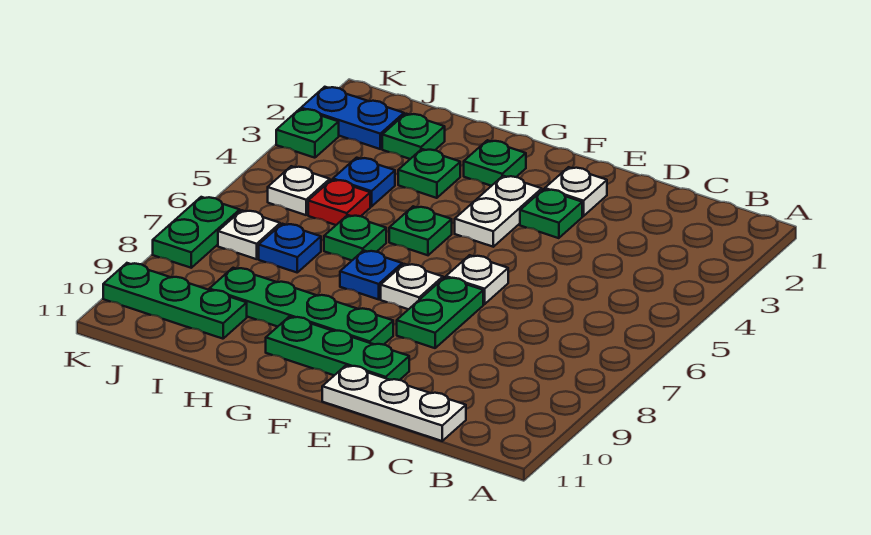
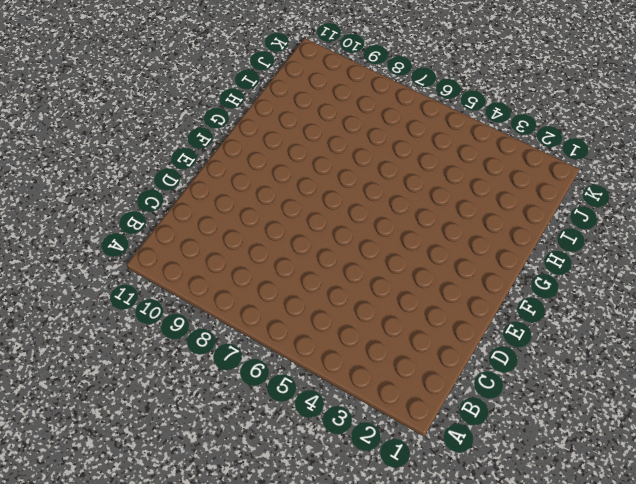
none -> white plate C11:E11 level 1
none -> white plate E2 level 1
none -> green plate E3 level 1

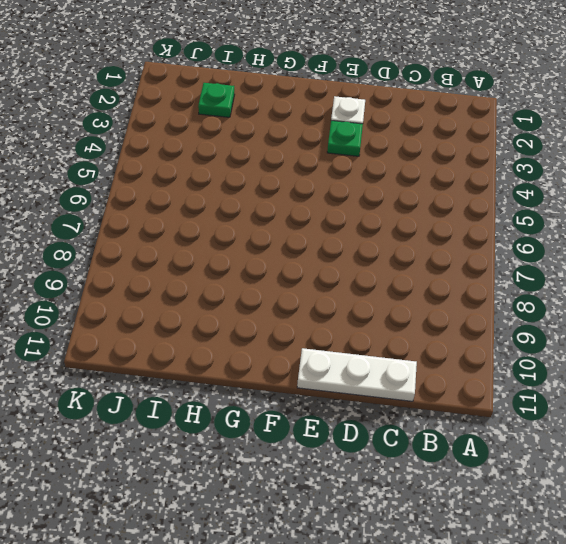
none -> white plate E6 level 1
none -> green plate E7:E8 level 1
none -> green plate E10:G10 level 1

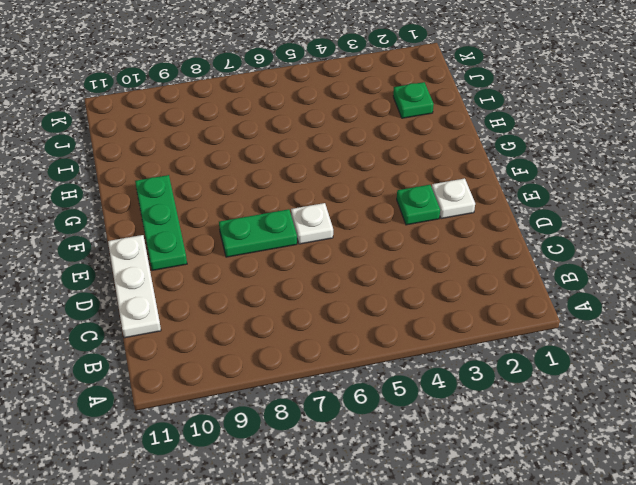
none -> white plate F3:F4 level 1
none -> white plate F7 level 1
none -> green plate F9:I9 level 1

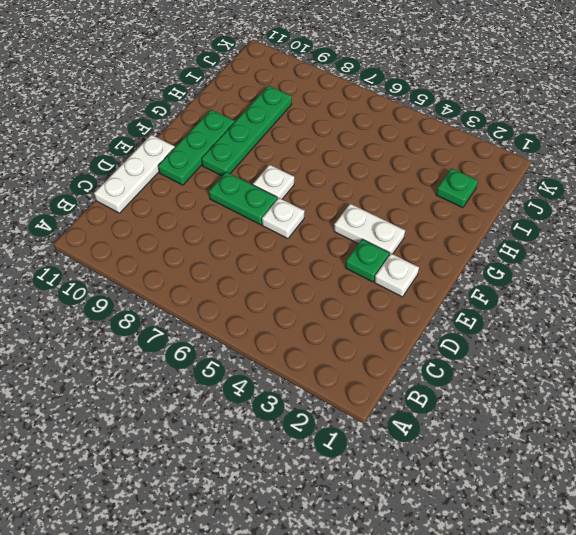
none -> green plate G2 level 1
none -> green plate G5 level 1
none -> blue plate G7 level 1

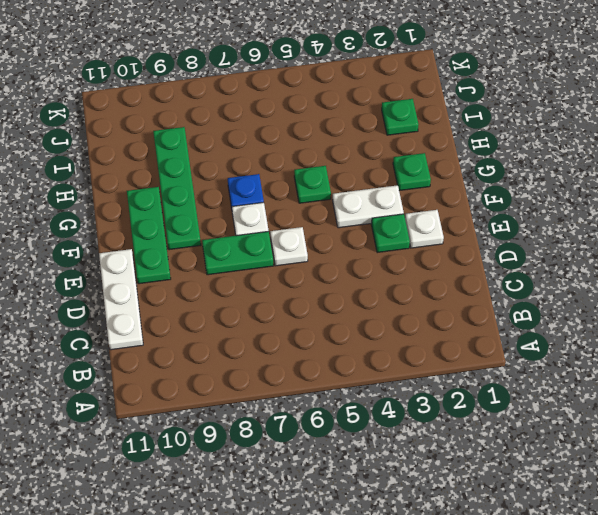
none -> green plate H3 level 1
none -> green plate H6 level 1
none -> blue plate I4 level 1

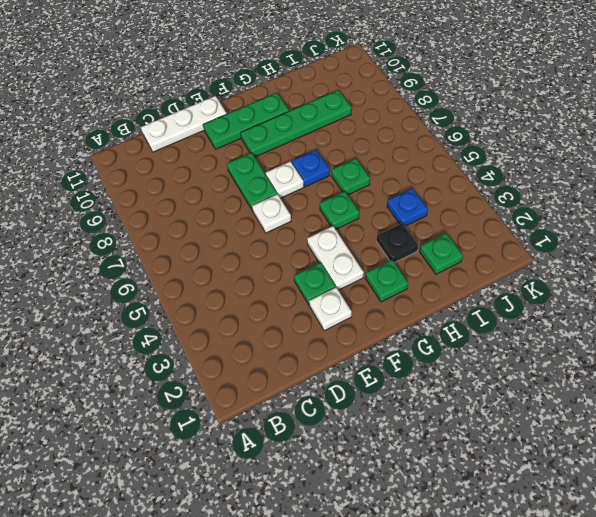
black plate H3 level 1 -> green plate H3 level 1
none -> red plate I5 level 1
none -> blue plate I7 level 1
none -> green plate I10:K10 level 1

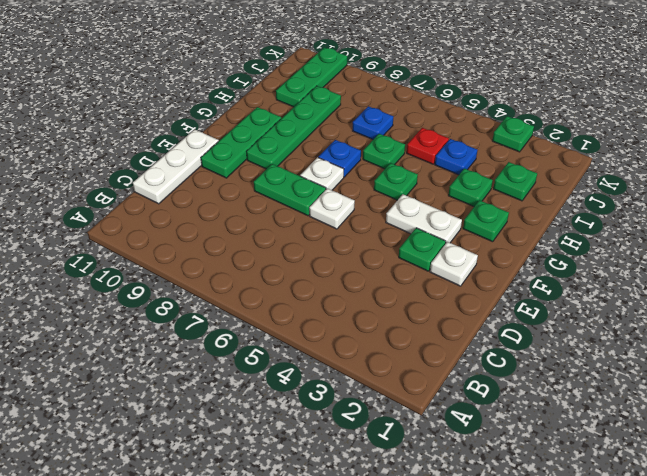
none -> blue plate J2:K2 level 1
none -> white plate J5 level 1
none -> white plate J7 level 1

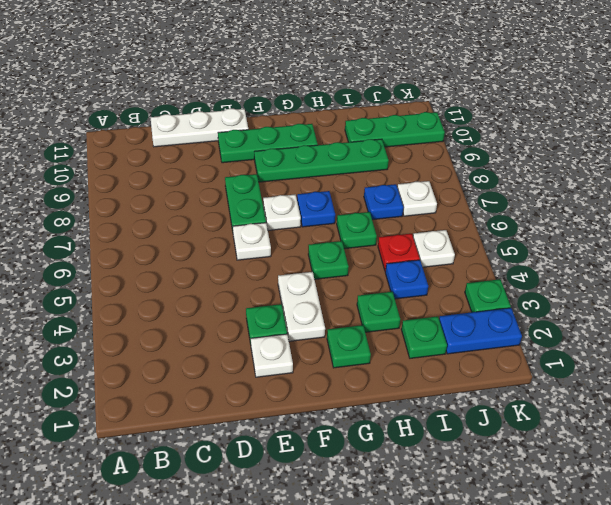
none -> green plate K7:K8 level 1

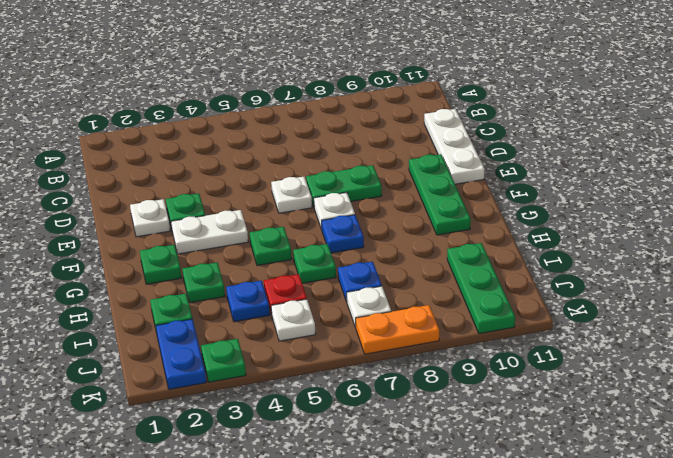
orange plate K7:K8 level 1 -> green plate K7:K8 level 1
none -> green plate F9:I9 level 1

